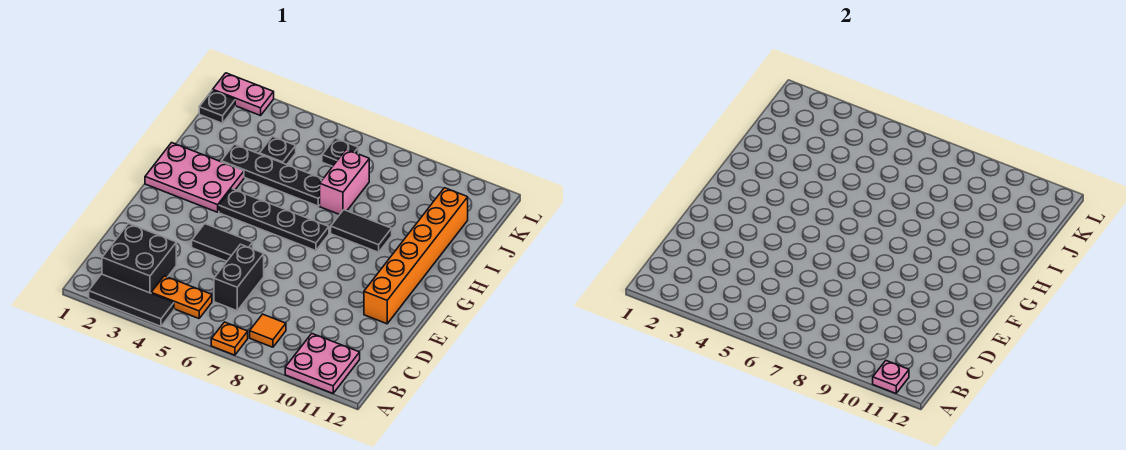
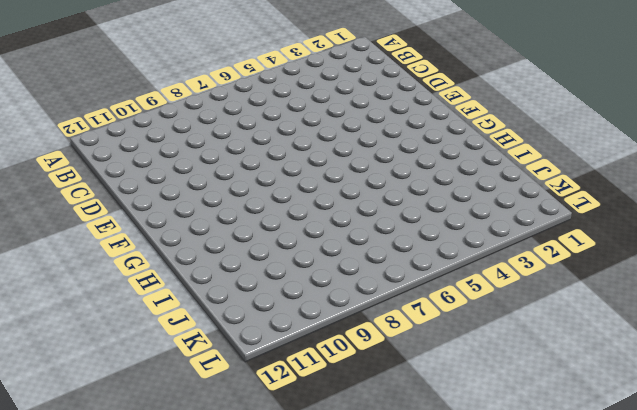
none -> black tile A2:A4 level 1
none -> orange plate A7 level 1
none -> pink plate A10:B11 level 1

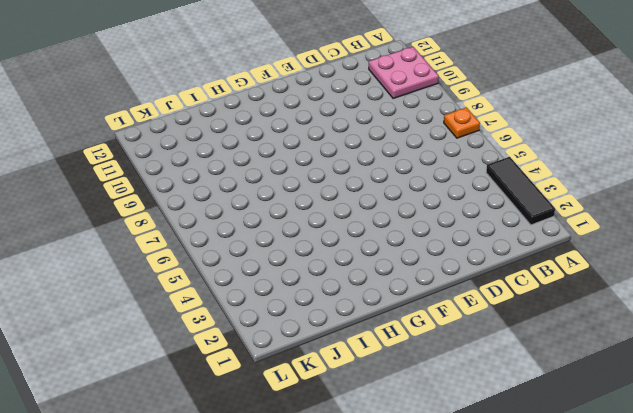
none -> black brick B2:C3 level 1
none -> orange plate B4:B5 level 1
none -> orange tile B8 level 1

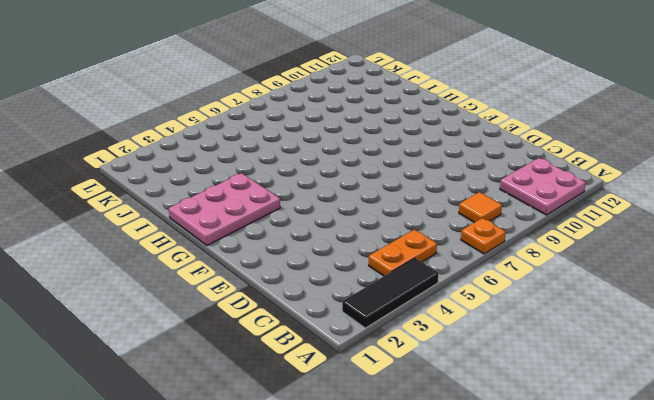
none -> black brick B2:C3 level 1
none -> black brick C6:D6 level 1
none -> black tile E4:E5 level 1

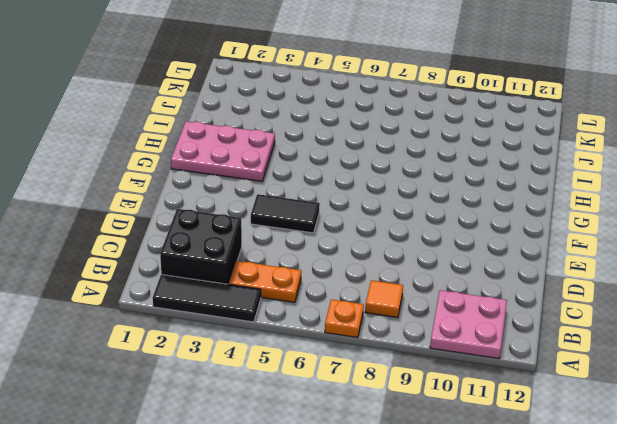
none -> black brick C6:D6 level 1
none -> orange brick E11:J11 level 1
none -> black plate G4:G7 level 1

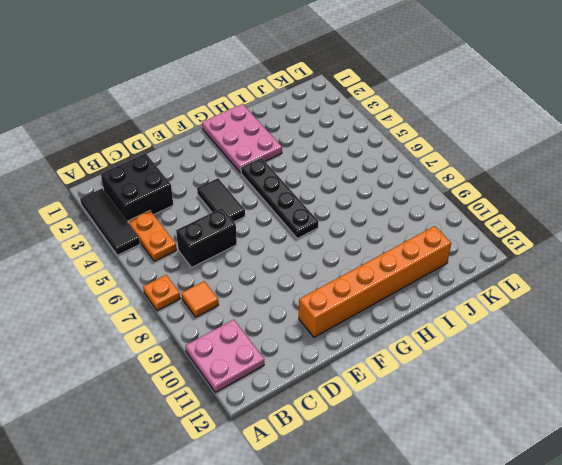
none -> black tile H8:H9 level 1
none -> black plate I3:I6 level 1
none -> pink brick I7:J7 level 1

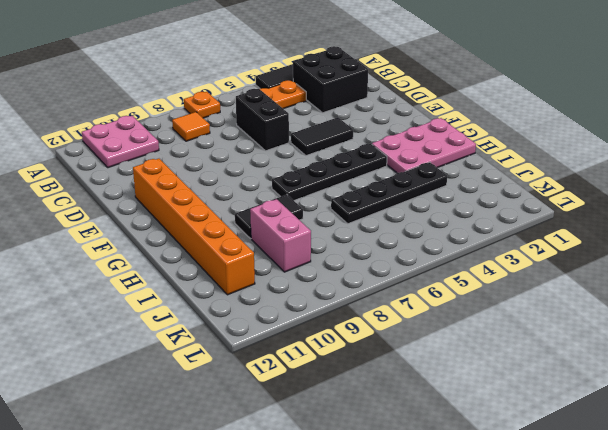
pink brick I9:J9 level 1 -> pink brick I7:J7 level 1
none -> black plate J4 level 1
none -> black plate K1 level 1
none -> black plate K6 level 1

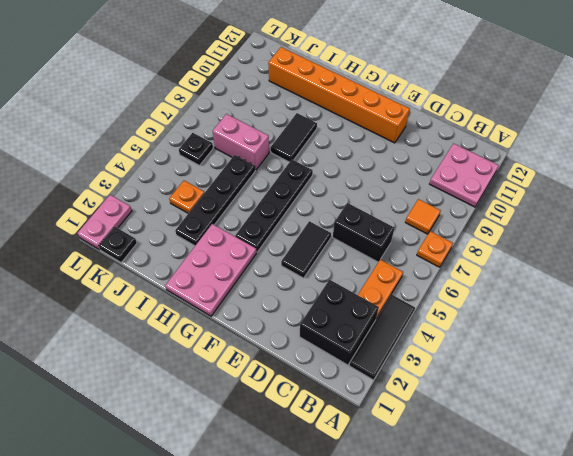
orange plate J4 level 1 -> black plate J4 level 1
none -> pink plate A11 level 2

